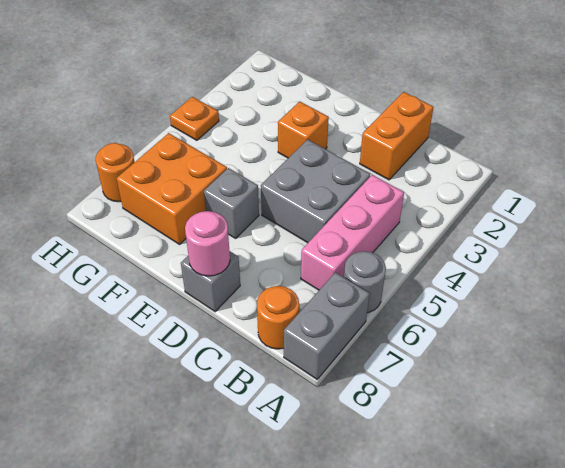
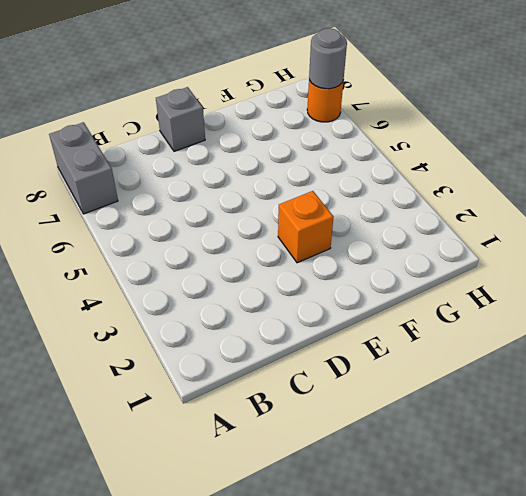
grey round brick H7 level 2 -> grey round brick A6 level 1
none -> pink brick B4:B6 level 1
none -> orange round brick B8 level 1
none -> orange brick C1:C2 level 1

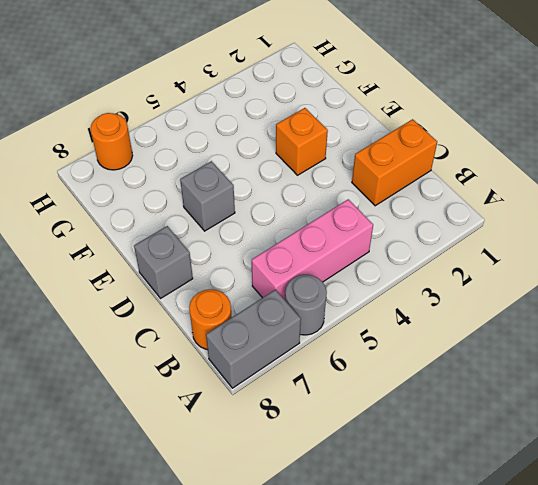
none -> grey brick C4:D5 level 1
none -> orange brick F6:G7 level 1
none -> orange plate H4 level 1

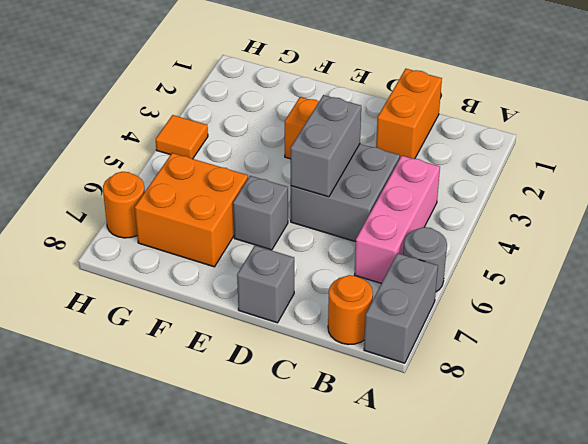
grey brick D4:D5 level 2 -> none
orange tile H4 level 1 -> orange plate H4 level 1
none -> pink round brick D8 level 2

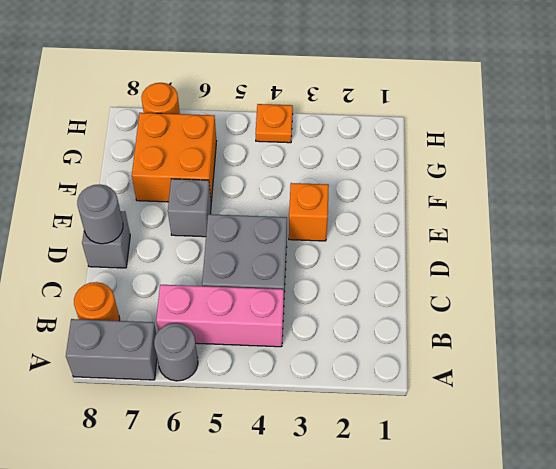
grey round brick D8 level 2 -> pink round brick D8 level 2
none -> orange brick C1:C2 level 1

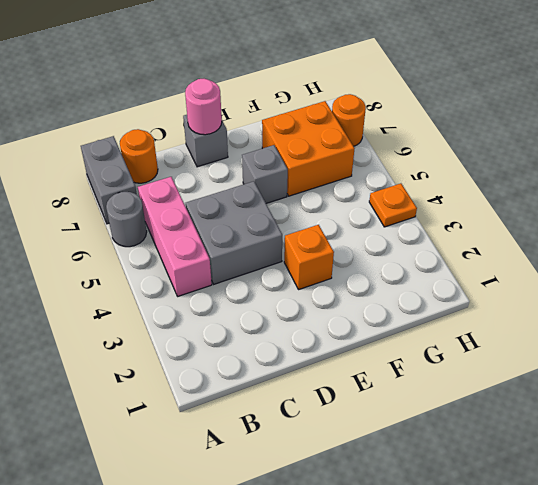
none -> orange brick C1:C2 level 1

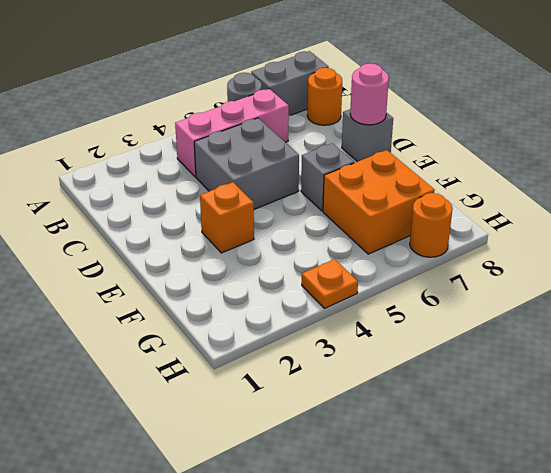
none -> orange brick C1:C2 level 1

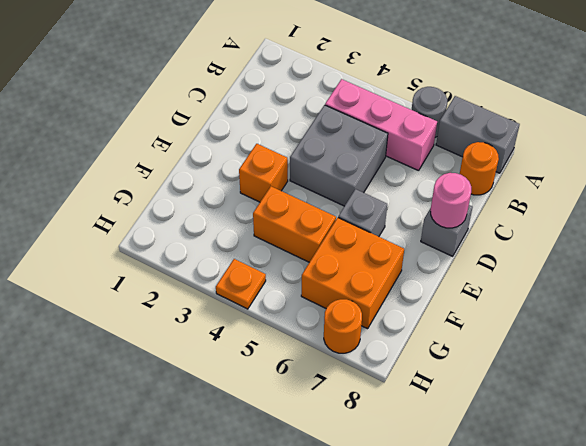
orange brick F4:F5 level 1 -> orange brick C1:C2 level 1

